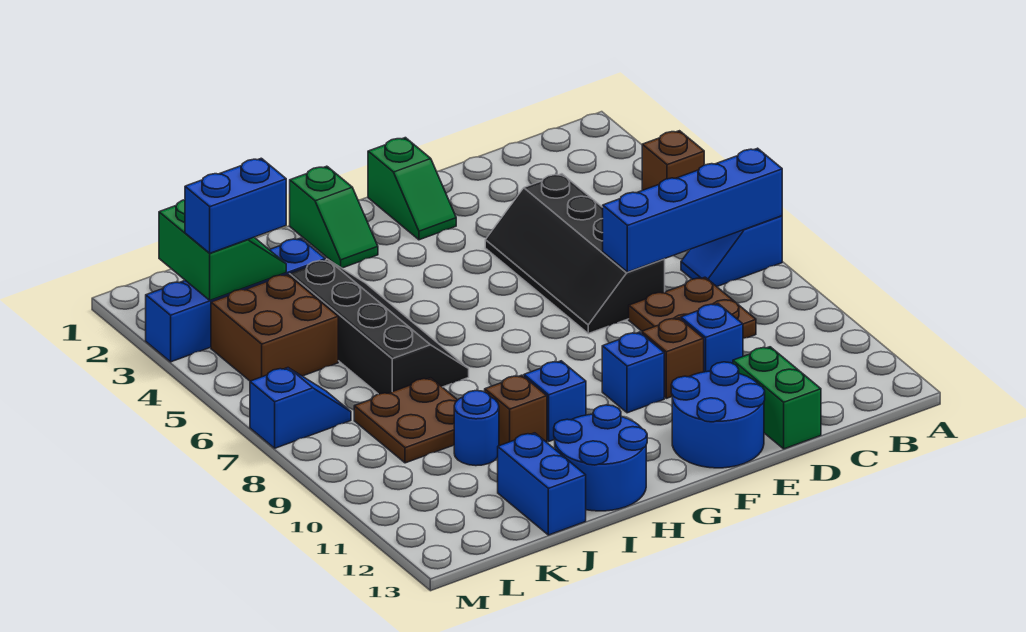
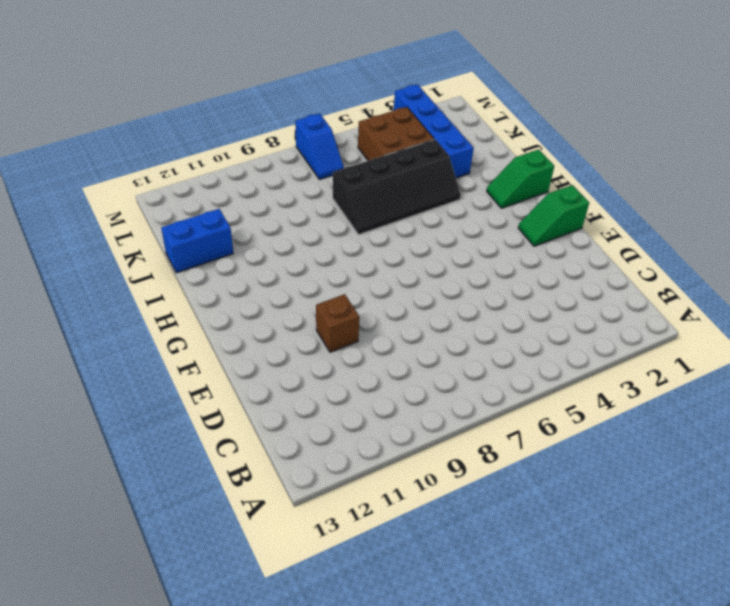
none -> brown brick A4 level 1
none -> blue slope A7:B7 level 1 top A
none -> brown plate C8:D9 level 1

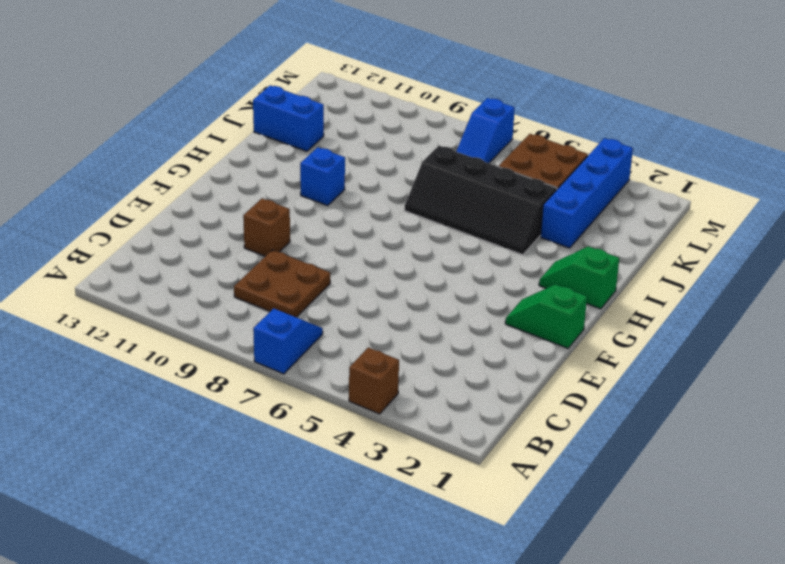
none -> black slope D4:E7 level 1 top D
none -> blue brick D10 level 1
none -> green brick D12:D13 level 1

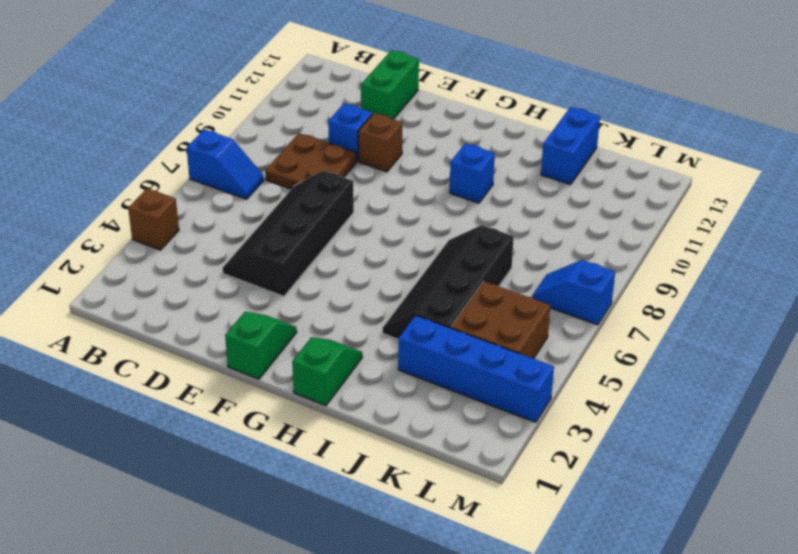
black slope D4:E7 level 1 top E -> black slope D4:E7 level 1 top D
none -> blue round brick E12:F13 level 1
none -> blue brick F10 level 1
none -> blue round brick H12:I13 level 1

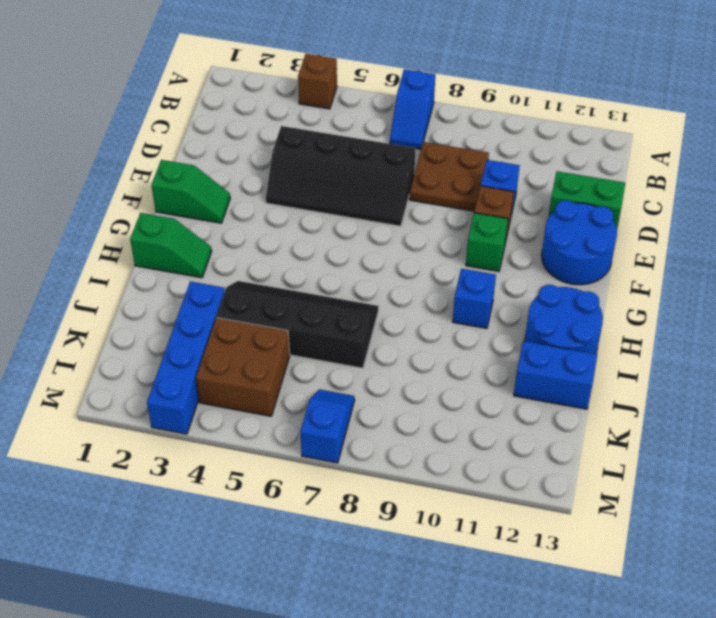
green brick F10 level 1 -> blue brick F10 level 1
none -> brown brick I10 level 1
none -> brown plate J8:K9 level 1
none -> blue round brick J10 level 1

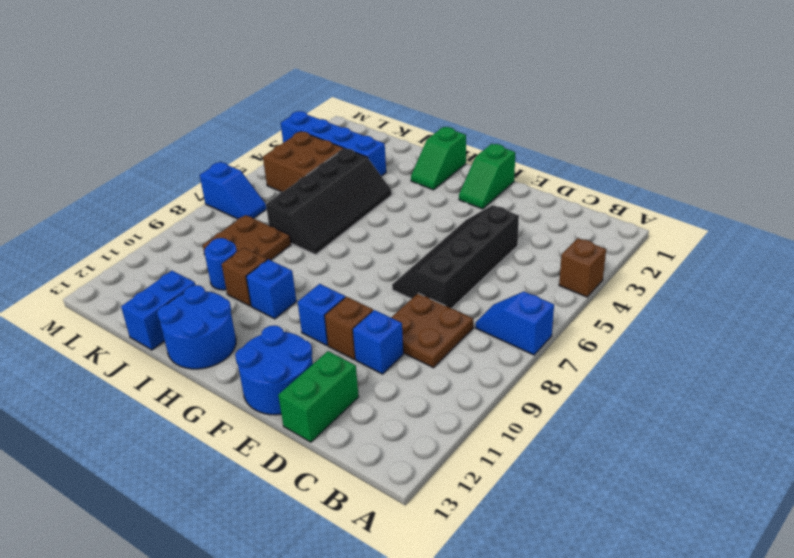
none -> blue brick A7:D7 level 2
none -> green slope K2:L3 level 2 top L
none -> blue brick K3:L3 level 3

